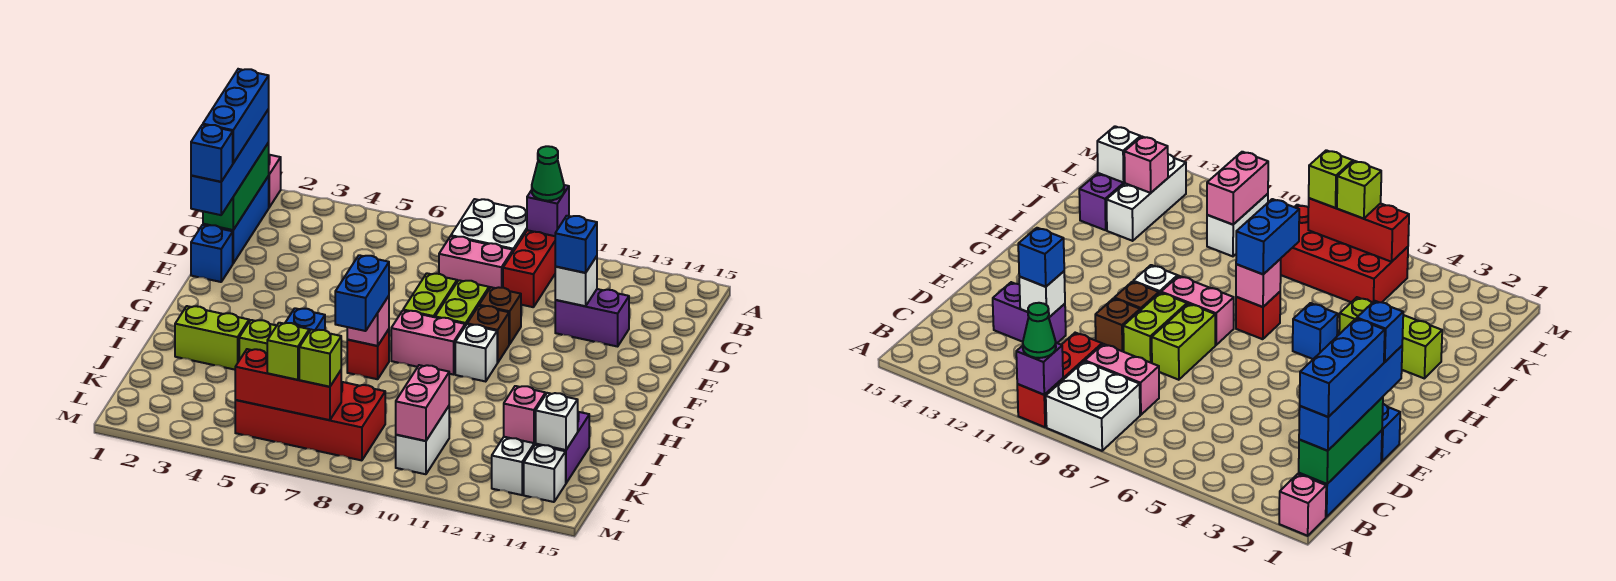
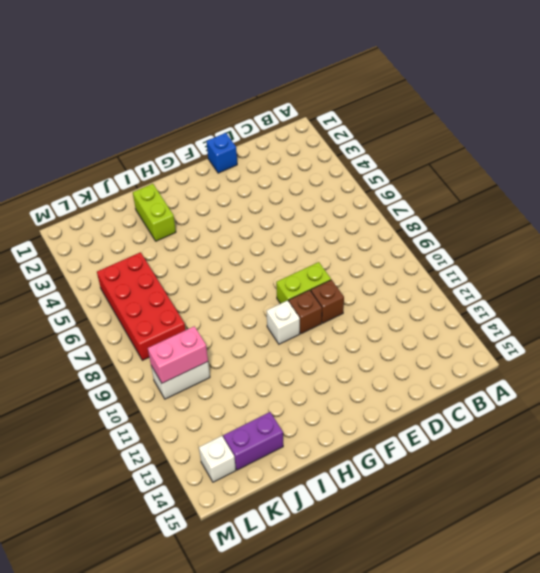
none -> pink brick A1 level 1
none -> white brick A8:B9 level 1
none -> red brick A10:C10 level 1
none -> blue brick B1:D1 level 1

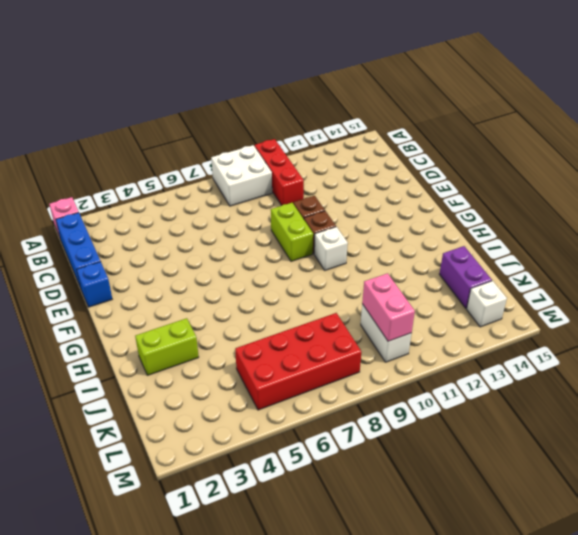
none -> pink brick C8:C9 level 1
none -> purple brick D12:D13 level 1
none -> lime brick E8:F8 level 1
none -> pink brick G8:G9 level 1

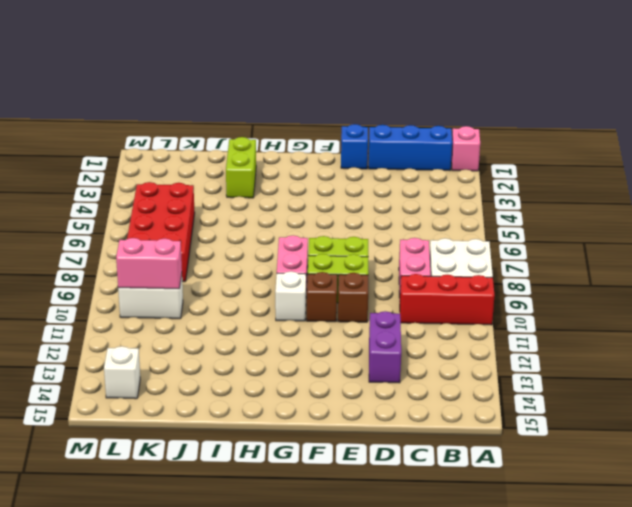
none -> blue brick H5 level 1
none -> red brick H7 level 1
none -> lime brick I4 level 1
none -> white brick J13:L13 level 1

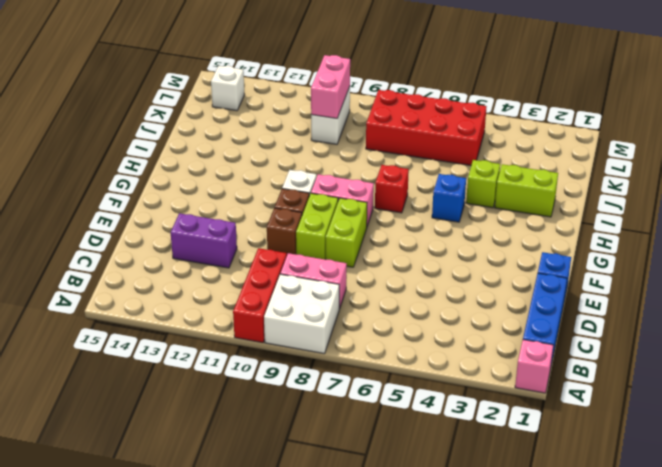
none -> white brick J13:L13 level 1
none -> purple brick J14:K14 level 1
none -> purple brick A10 level 2
none -> green brick B1:D1 level 2

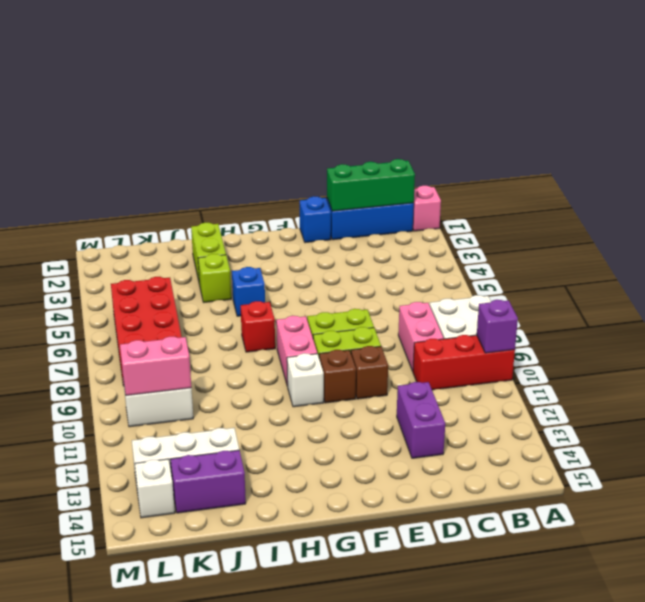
none -> white brick D12 level 2
none -> pink brick H7 level 2
none -> pink brick K13 level 2
none -> white brick K14 level 2

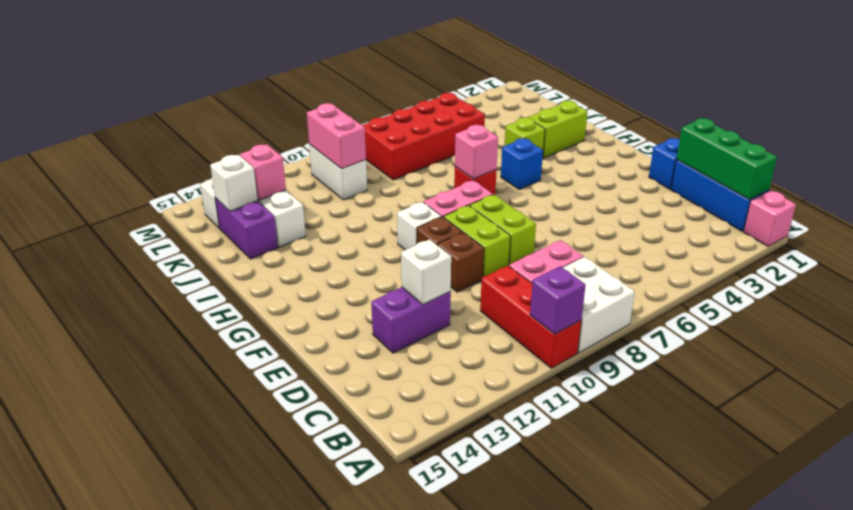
none -> red brick L5:L7 level 2
none -> green cone A10 level 3
none -> blue brick B1:E1 level 3
none -> blue brick D12 level 3

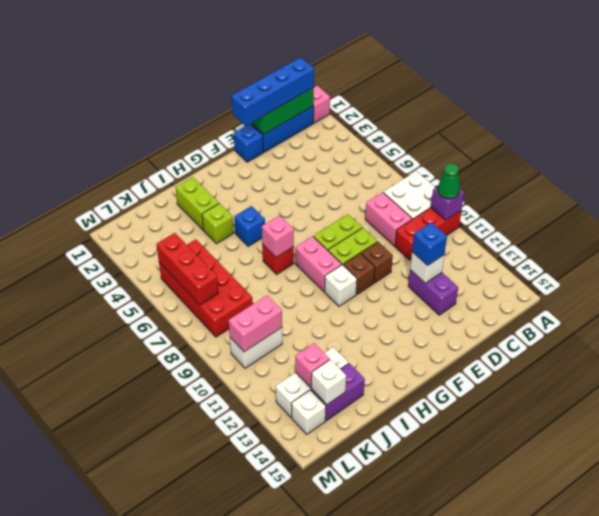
none -> blue brick H7:I7 level 3
none -> lime brick L6 level 3
none -> lime brick L7 level 3
none -> blue brick B1:D1 level 4

